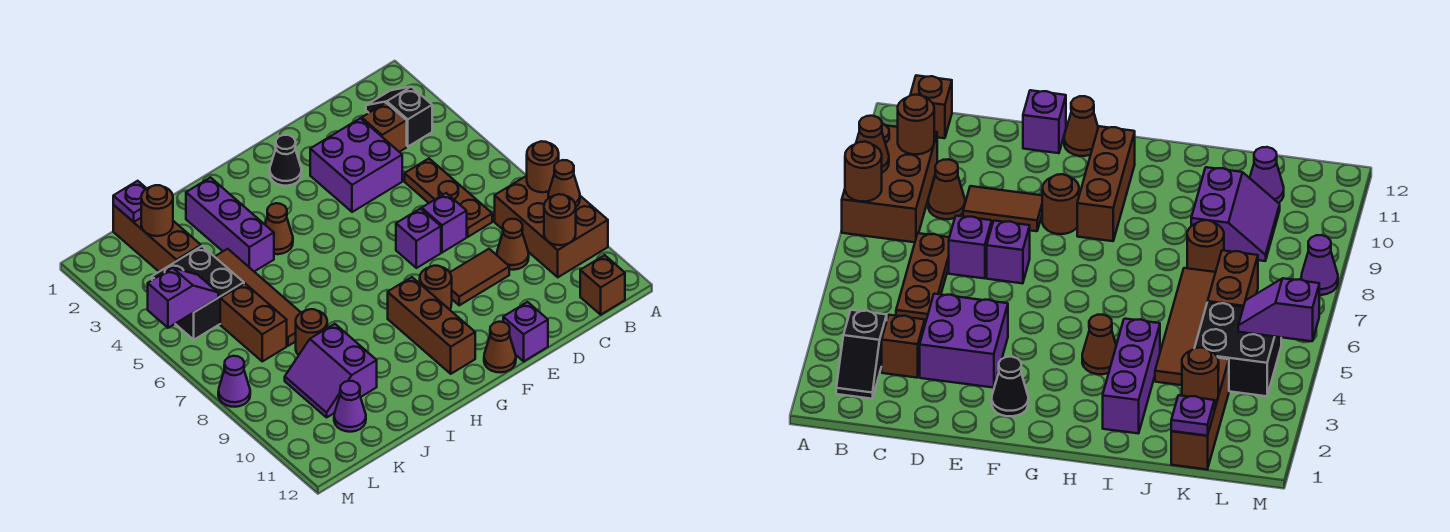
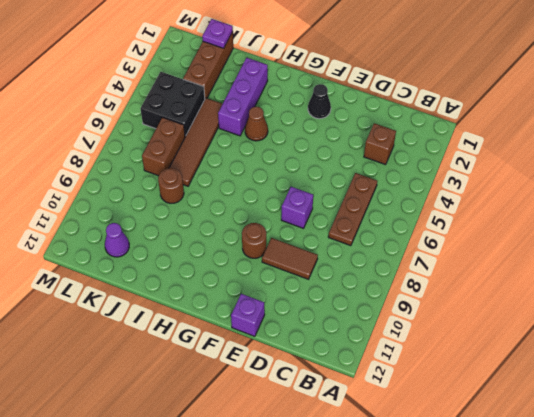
none -> brown brick A8:B10 level 1
none -> black slope B2:B3 level 1 top 3
none -> brown brick B12 level 1
none -> brown cone C9 level 1

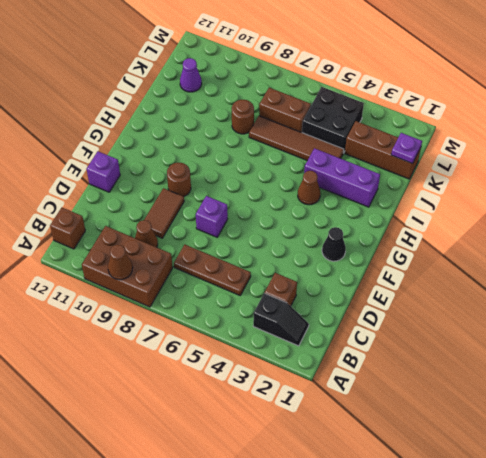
none -> purple brick D3:E4 level 1
none -> purple brick D7 level 1
none -> brown cone F12 level 1
none -> brown brick G9:G11 level 1

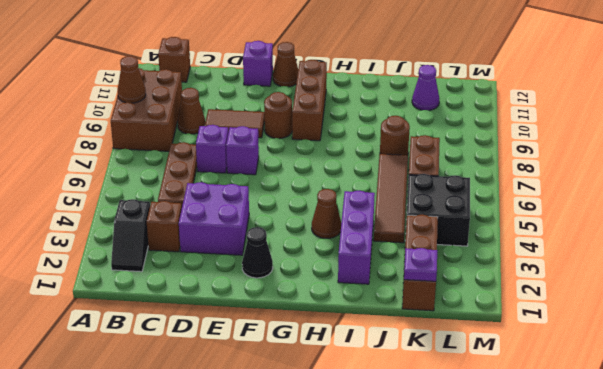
none -> purple slope J9:K10 level 1 top J
none -> purple cone M8 level 1
none -> brown round brick A8 level 2
none -> brown round brick B10 level 2

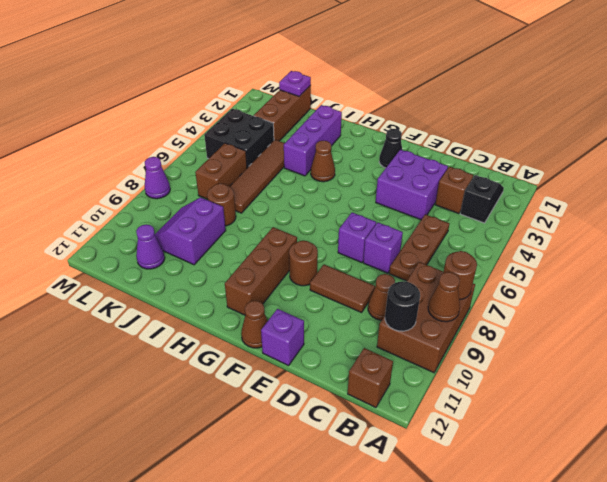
black round brick B10 level 2 -> brown round brick B10 level 2
none -> brown round brick K2 level 2
none -> purple slope L5:M5 level 2 top M

